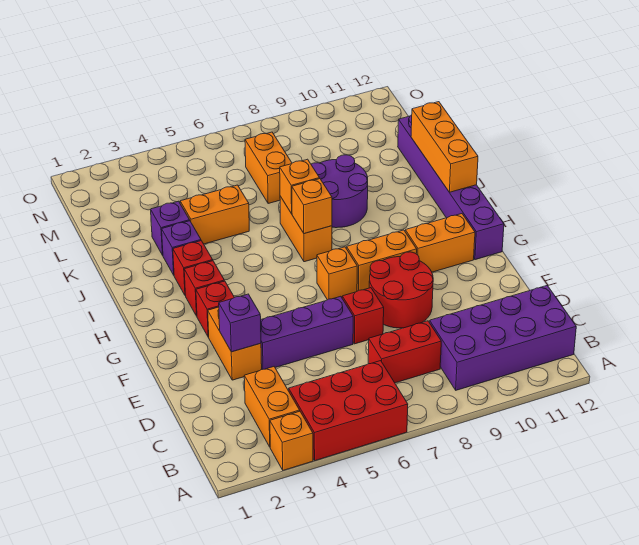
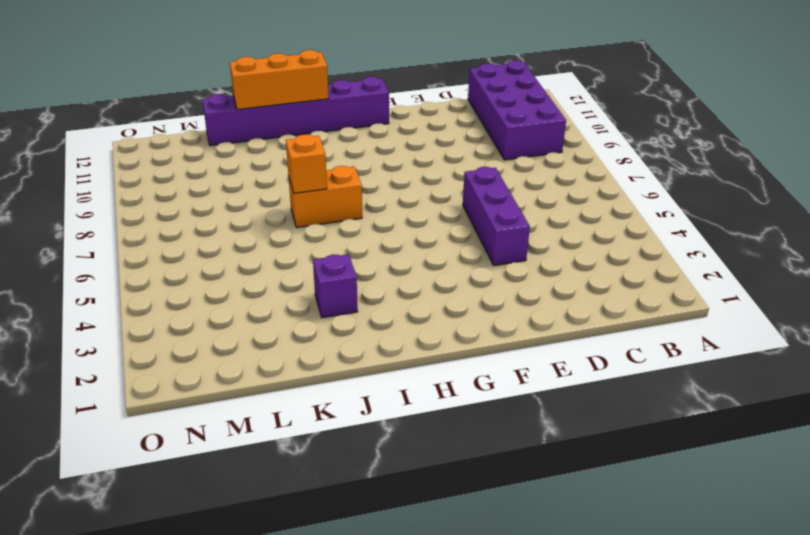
none -> orange brick A3 level 1
none -> red brick A4:B6 level 1
none -> orange brick B3:C3 level 1

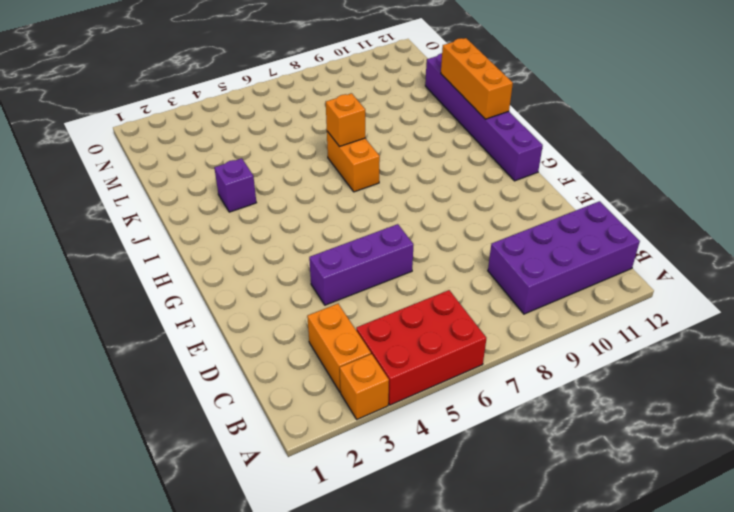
none -> red brick C7:C8 level 1
none -> orange brick E3:F3 level 1
none -> red brick E7 level 1

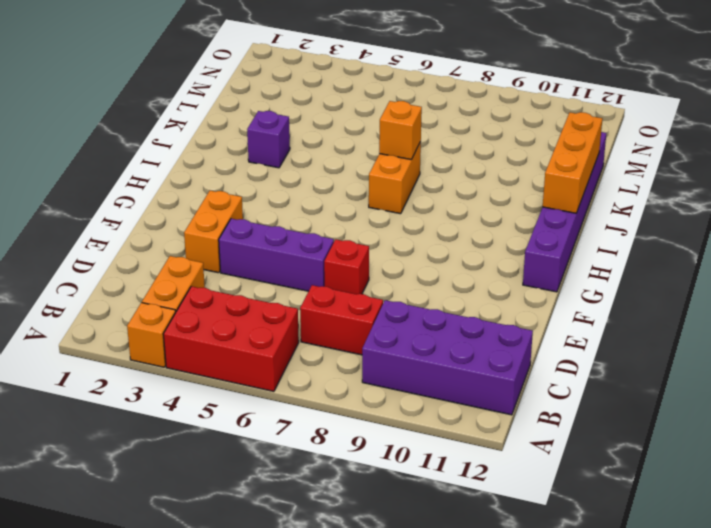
none -> red round brick E8:F9 level 1
none -> red brick G3 level 1
none -> orange brick G7 level 1

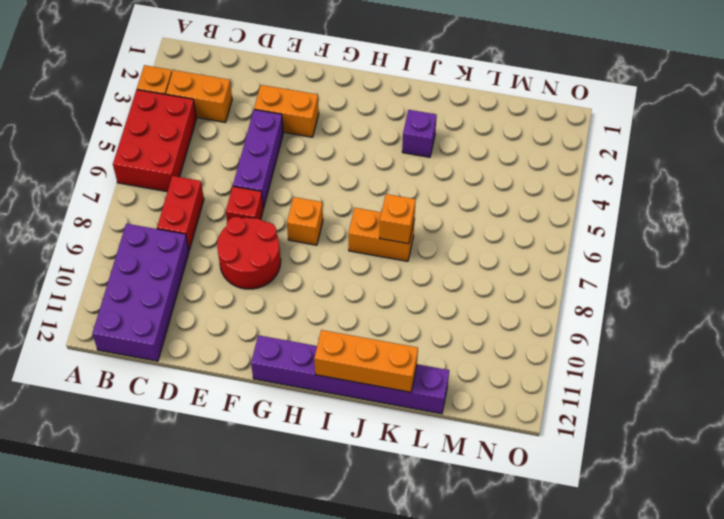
none -> red brick G3 level 1
none -> orange brick G8:G9 level 1
none -> orange brick G10:G11 level 1

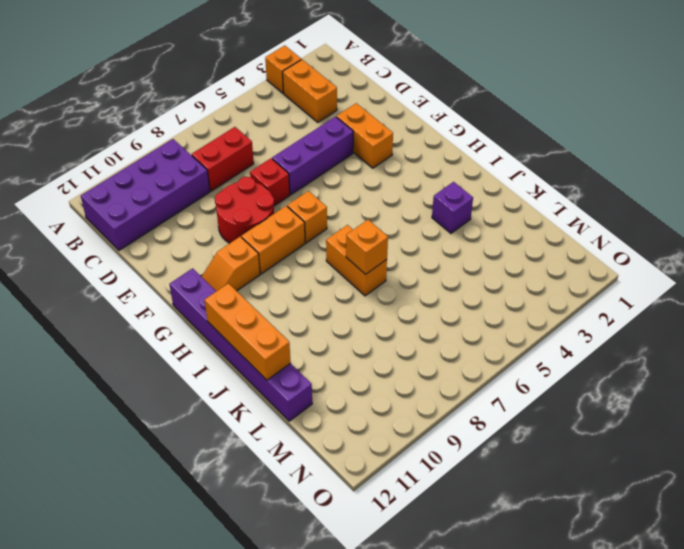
orange slope G10:G11 level 1 top 10 -> orange brick G10:G11 level 1
none -> red brick A4:B6 level 1
none -> red brick G3 level 1
none -> red brick H3 level 1

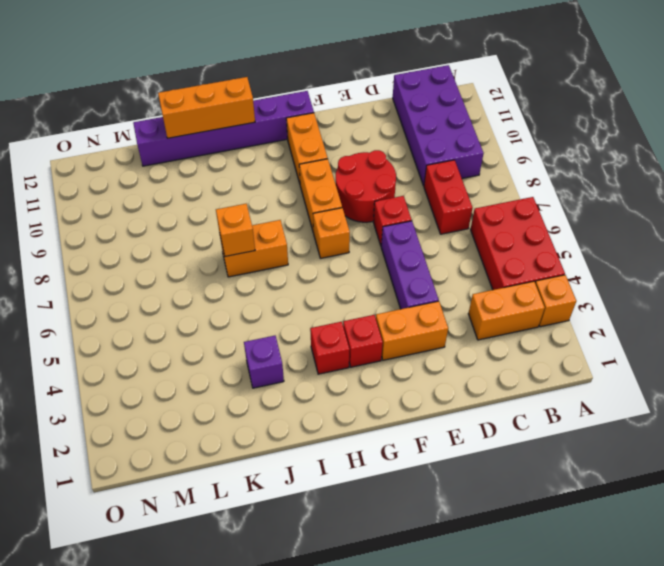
none -> red brick I3 level 1
none -> purple round brick J8:K9 level 1
none -> purple brick K3 level 1

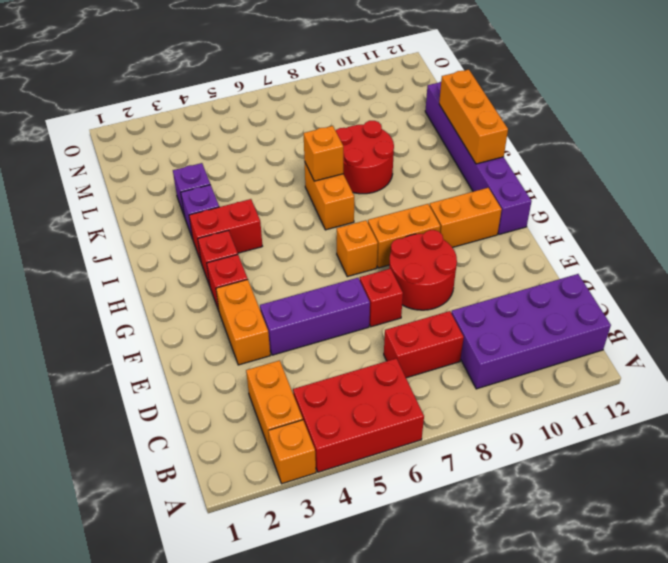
red brick I3:I4 level 1 -> red brick I3 level 1
red round brick J8:K9 level 1 -> purple round brick J8:K9 level 1
none -> orange brick K4:K5 level 1
none -> orange brick L7:M7 level 1
none -> purple brick E3 level 2

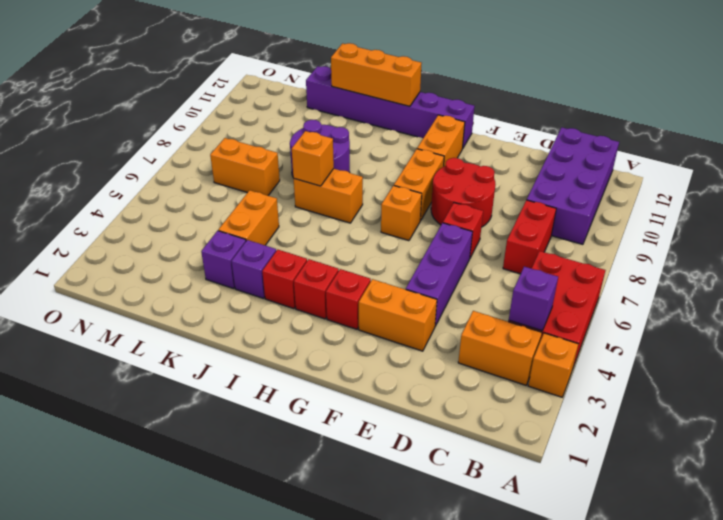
purple brick B4 level 2 -> purple brick E3 level 2
none -> orange brick I7 level 2

